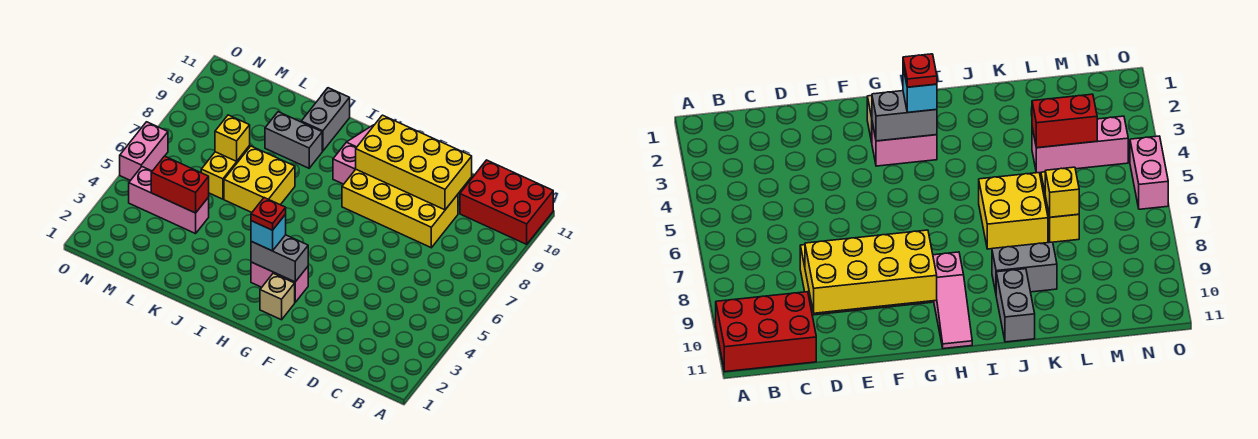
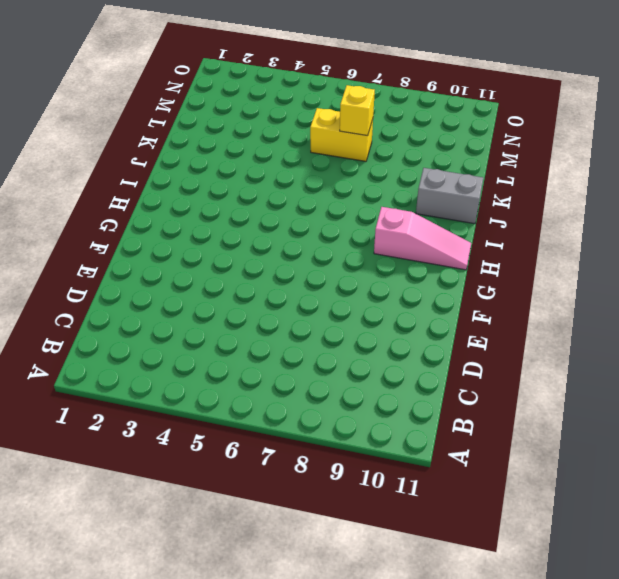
none -> red brick A10:C11 level 1
none -> yellow brick D8:G9 level 1
none -> tan brick G2 level 1

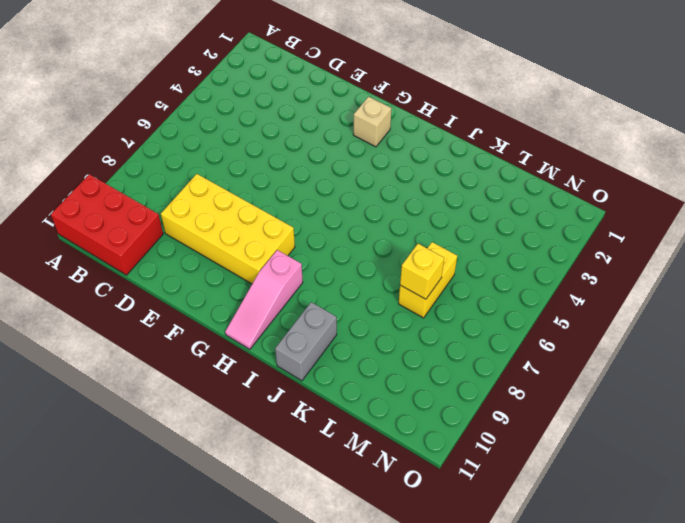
none -> pink brick G3:H3 level 1
none -> yellow brick J6:K7 level 1
none -> grey brick J9:K9 level 1

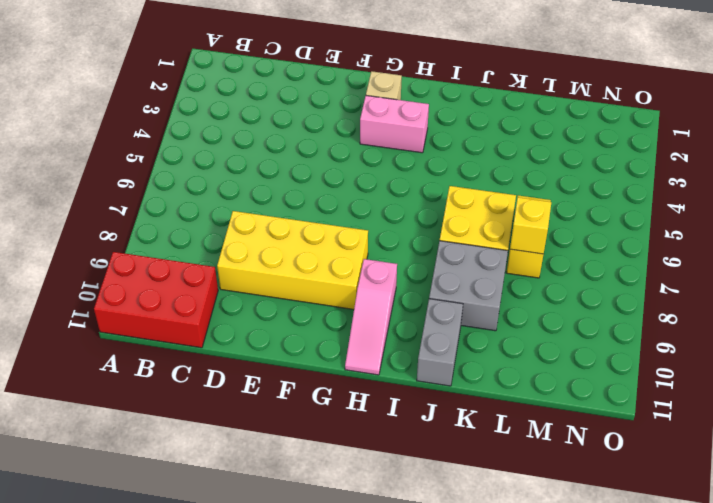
grey brick J8:K9 level 1 -> grey brick J9:K9 level 1
none -> pink brick L4:N4 level 1
none -> pink brick O5:O6 level 1
none -> yellow brick D9:G10 level 2

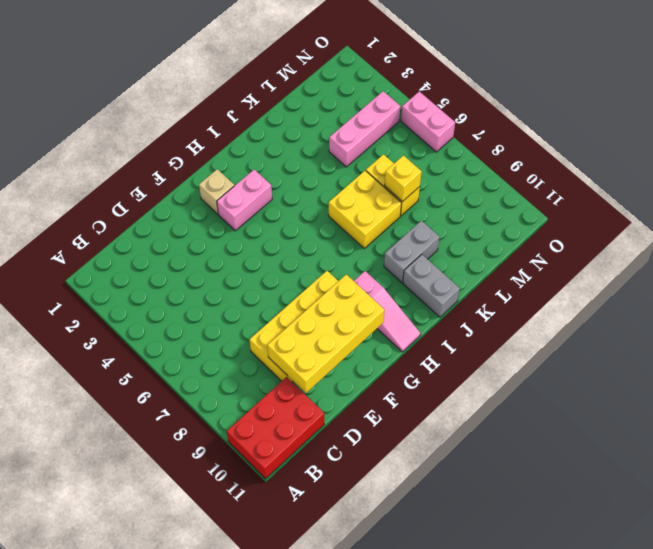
none -> grey brick G3:H3 level 2
none -> red brick L4:M4 level 2
none -> cyan brick H3 level 3

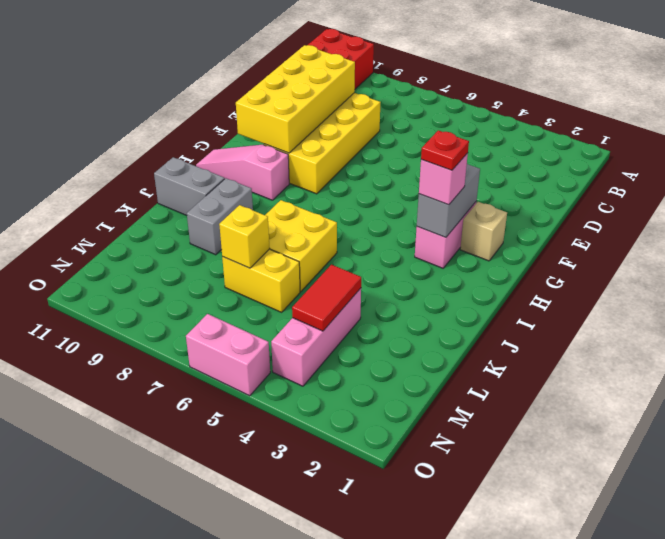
pink brick H3 level 3 -> cyan brick H3 level 3
red tile L4:M4 level 2 -> red brick L4:M4 level 2

